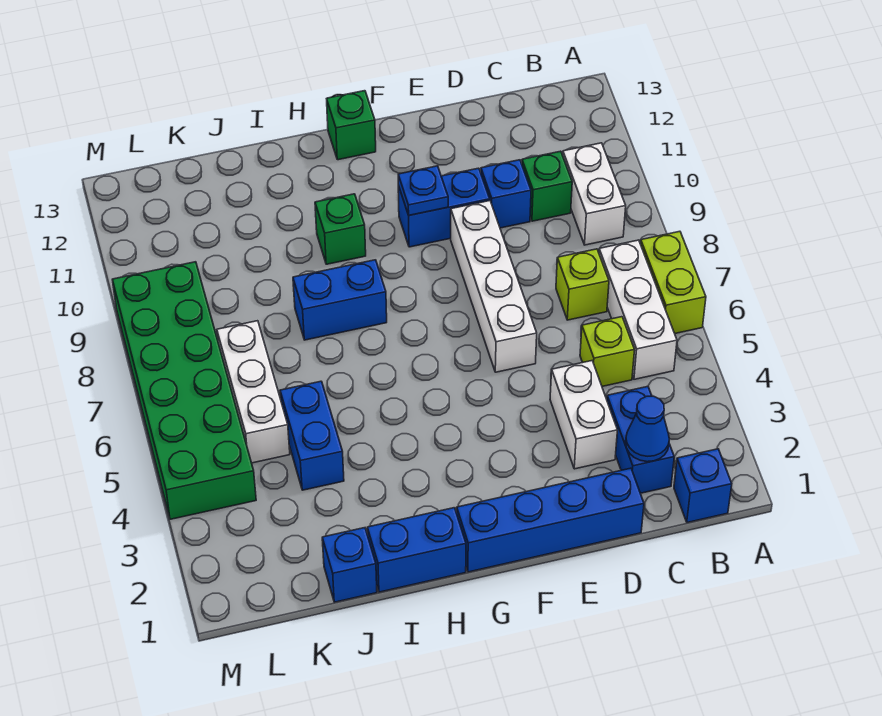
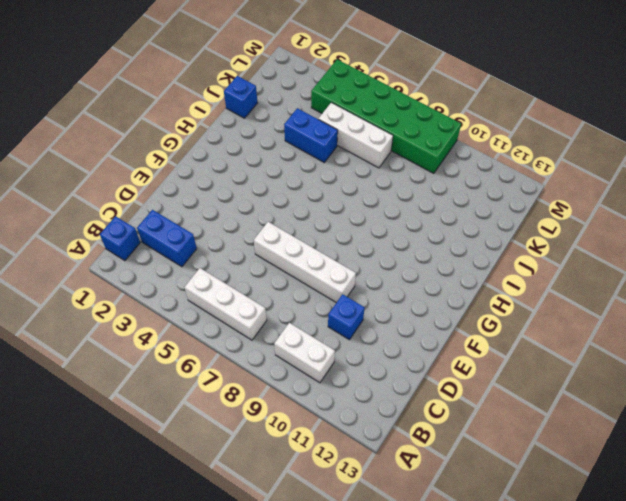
none -> lime brick A6:A7 level 1
none -> lime brick C5 level 1
none -> lime brick C7 level 1

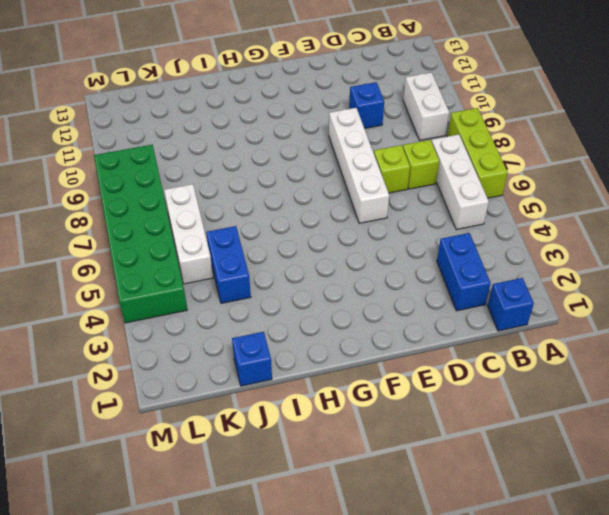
lime brick A6:A8 level 1 -> lime brick A6:A7 level 1
lime brick D7 level 1 -> lime brick C5 level 1
none -> green brick C10 level 1
none -> blue brick D1:G1 level 1
none -> white brick D3:D4 level 1

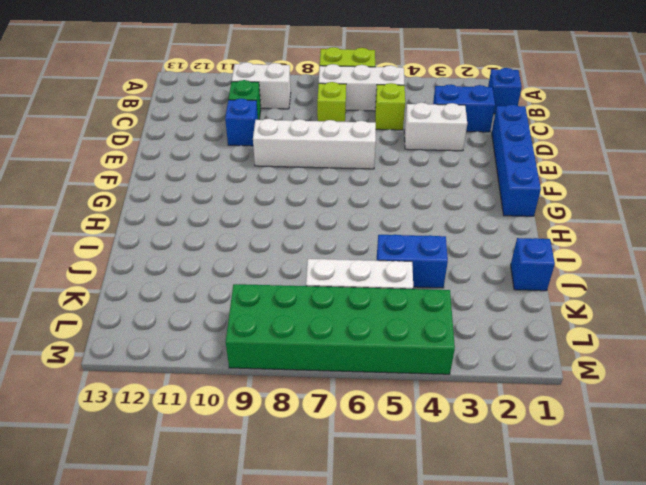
none -> blue brick E10:F10 level 1
none -> green brick G13 level 1
none -> blue brick H1:I1 level 1

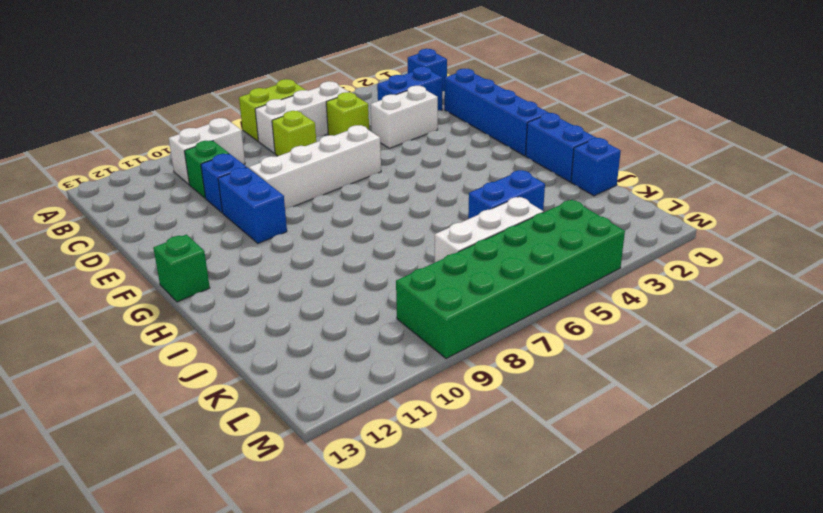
none -> blue brick H8:I8 level 1
none -> green brick H10 level 1
none -> blue cone C2 level 2

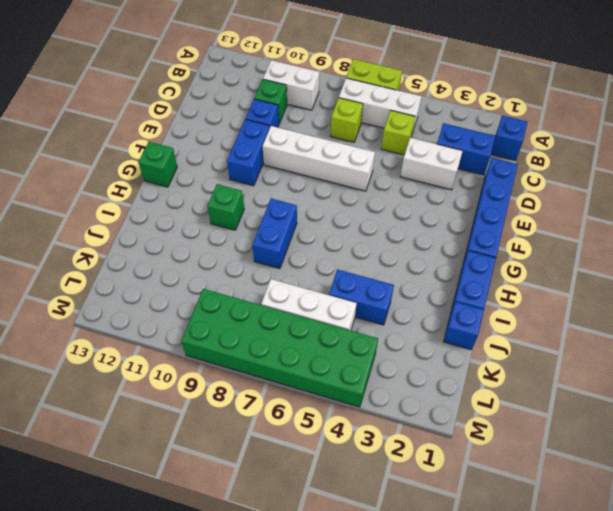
none -> blue cone C2 level 2
none -> blue plate F10 level 2

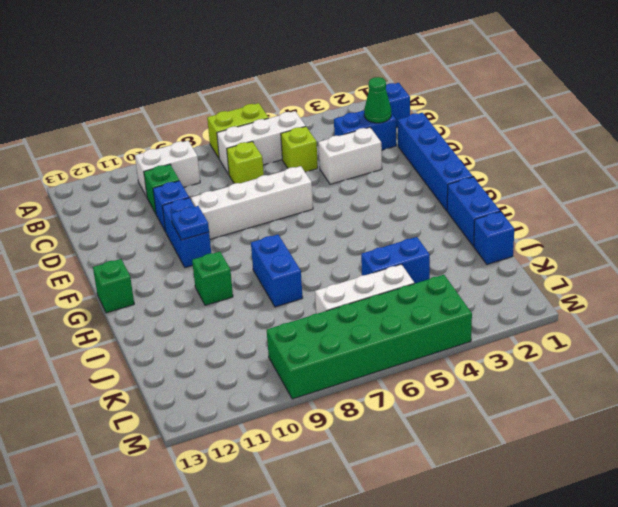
green cone C2 level 2 -> blue cone C2 level 2

